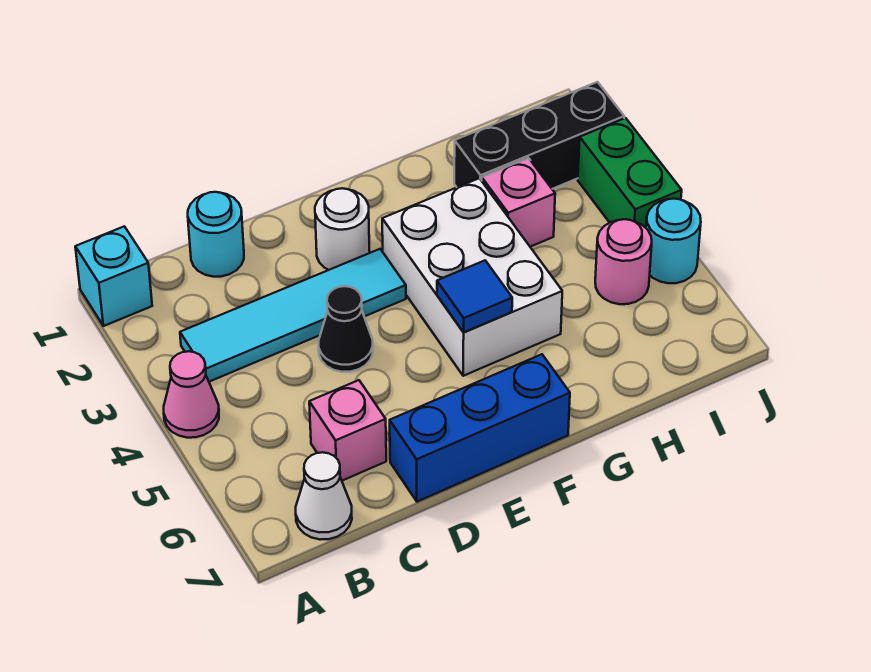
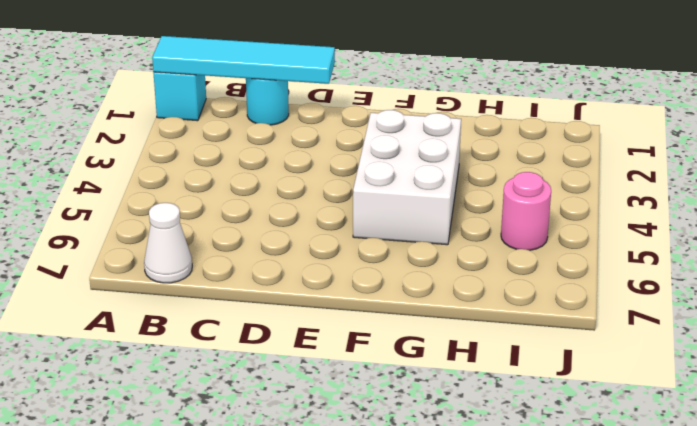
cyan tile A1:D1 level 2 -> cyan tile B3:E3 level 1
none -> pink cone A4 level 1
none -> pink brick C6 level 1
none -> black cone D4 level 1

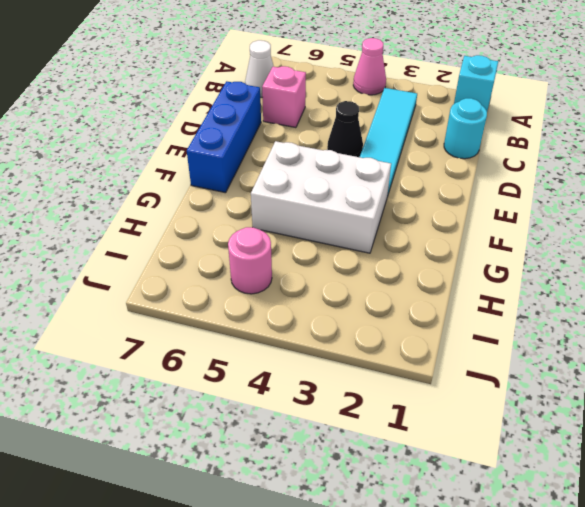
none -> white round brick E2 level 1
none -> black brick H2:J2 level 1
none -> pink brick H3 level 1

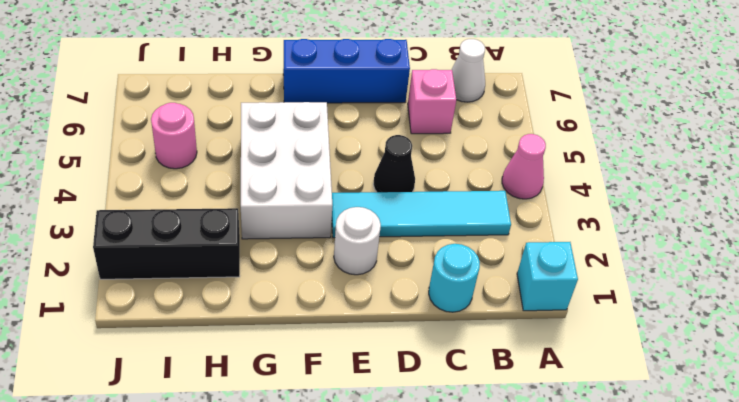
none -> pink brick H3 level 1
none -> green brick J3:J4 level 1
none -> cyan round brick J5 level 1

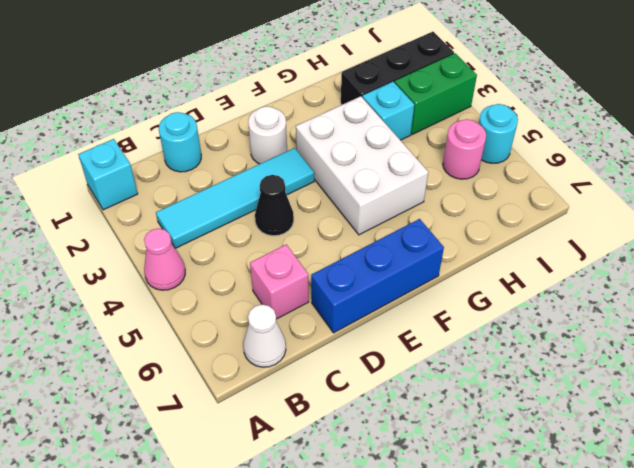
cyan brick H3 level 1 -> pink brick H3 level 1
green brick I3:J3 level 1 -> green brick J3:J4 level 1
none -> blue tile F5 level 2

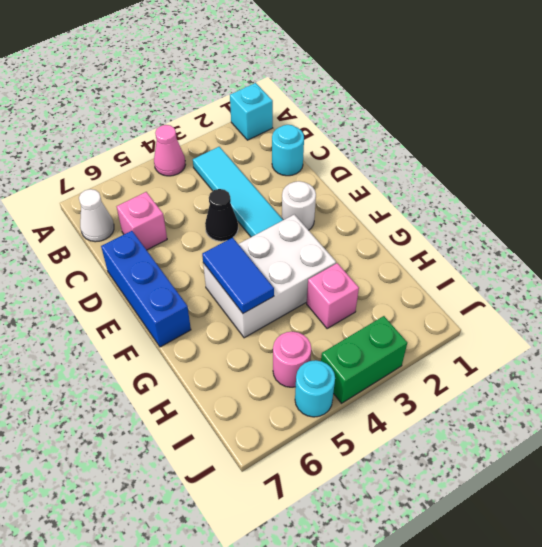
blue tile F5:G5 level 2 -> blue tile F5 level 2
none -> black brick H2:J2 level 1

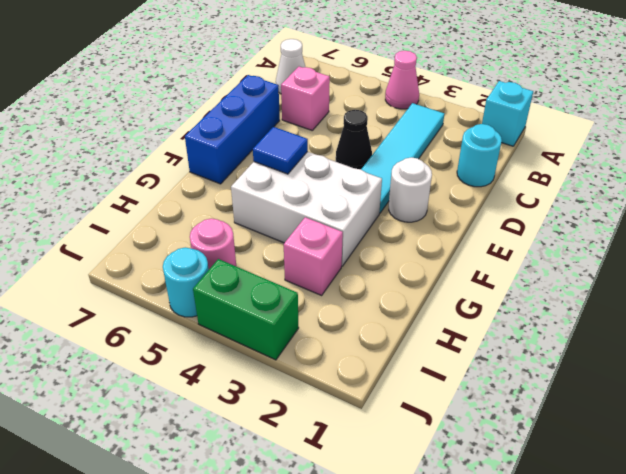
none -> black brick H2:J2 level 1

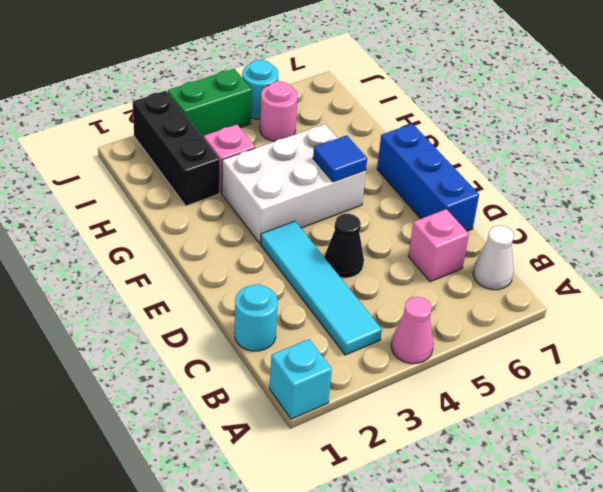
none -> white round brick E2 level 1

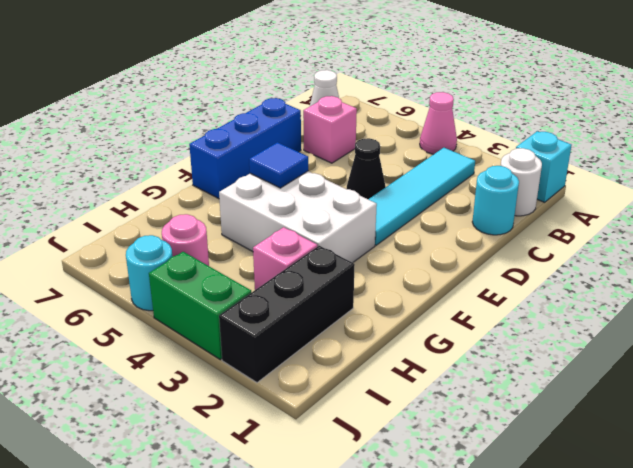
white round brick B1 level 1 -> white round brick E2 level 1

